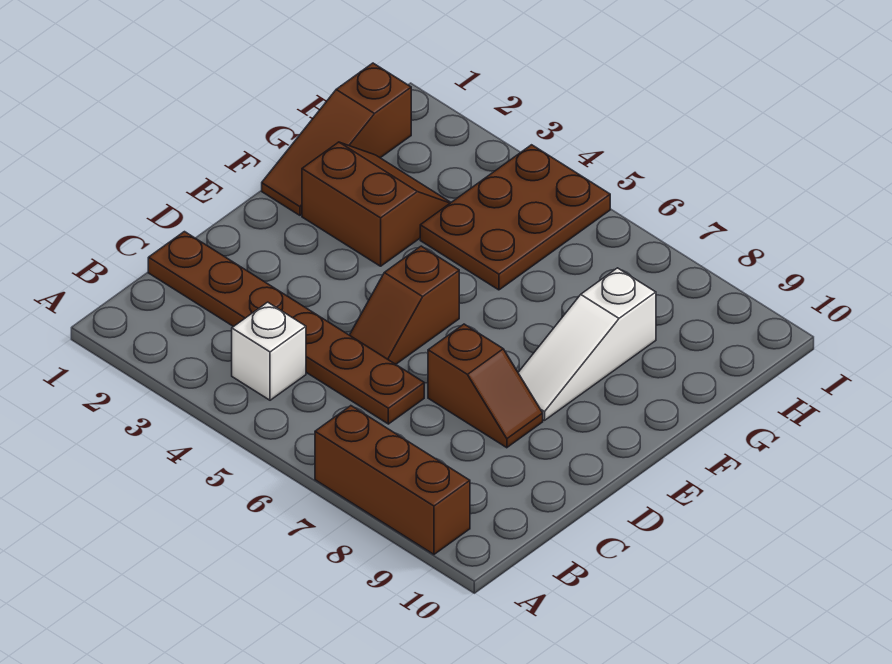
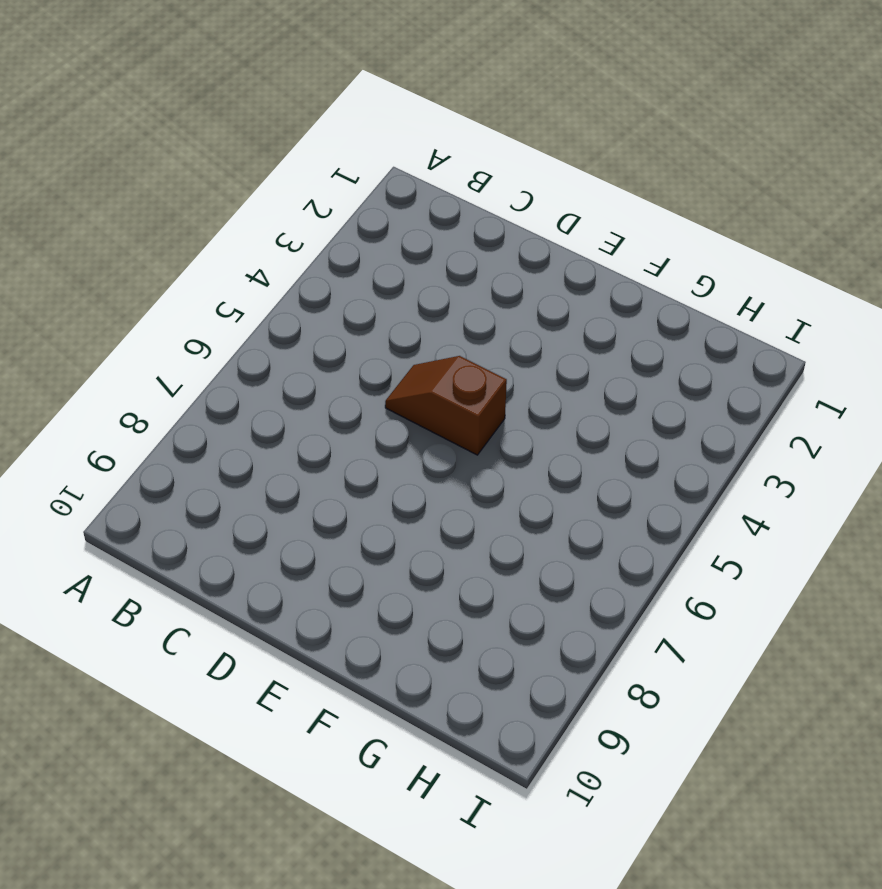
none -> brown brick A7:A9 level 1
none -> white brick B4 level 1

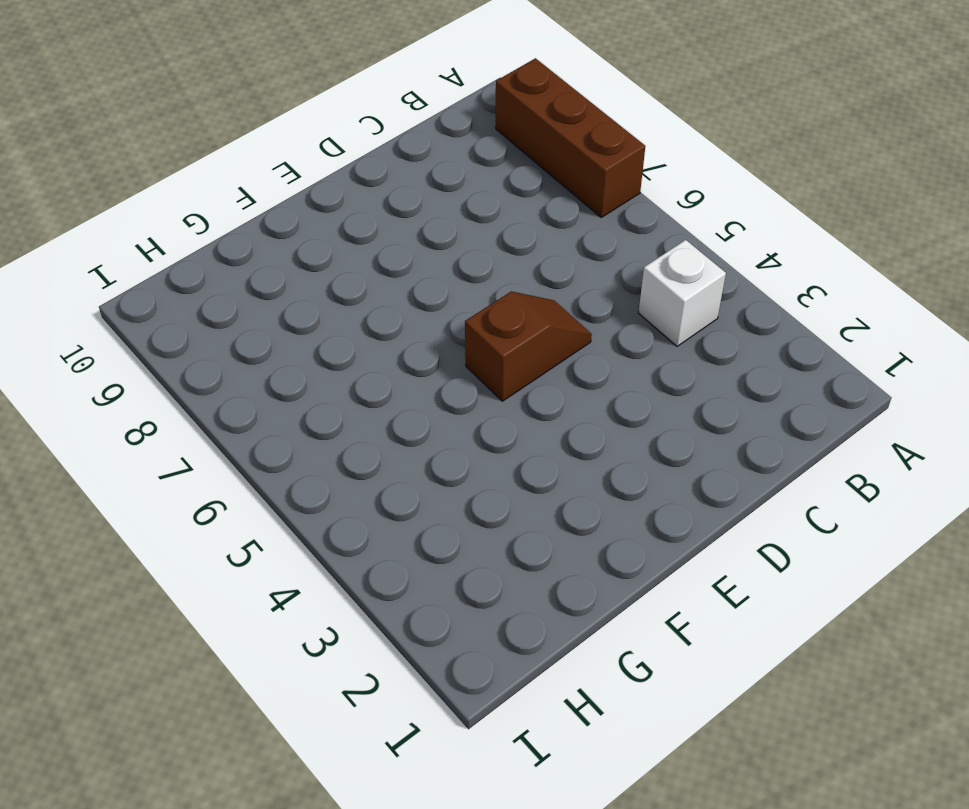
none -> brown plate C1:C6 level 1
none -> brown slope D7:D8 level 1 top 7

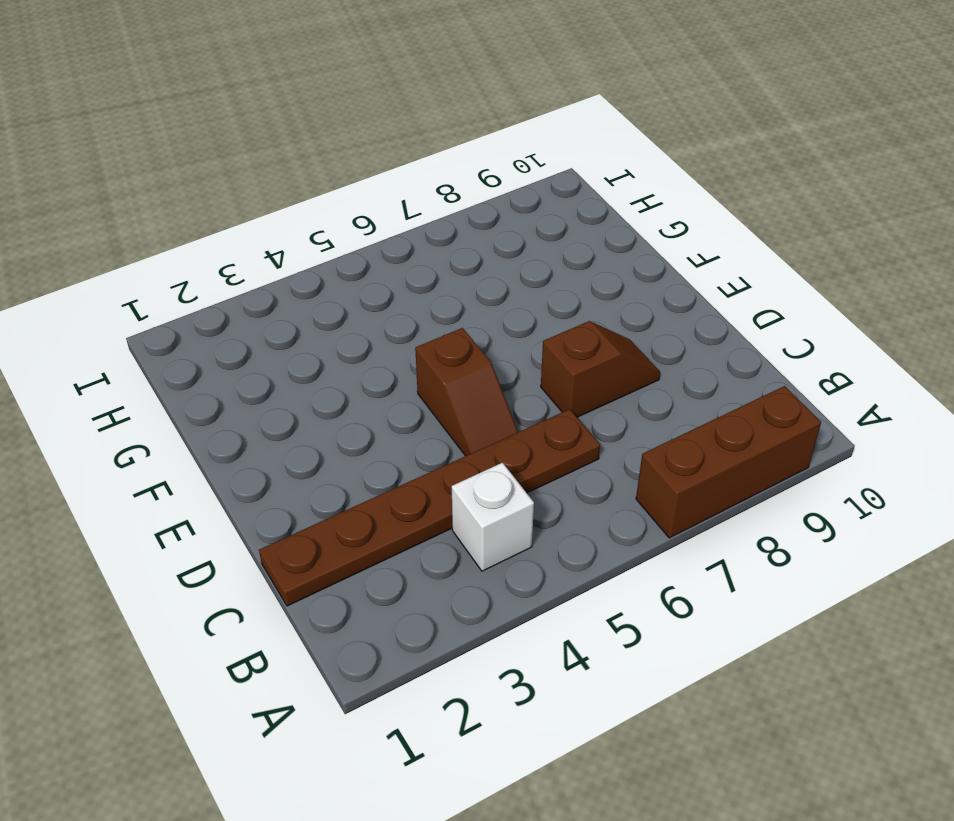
none -> white slope E8:G8 level 1 top G
none -> brown slope F1:H1 level 1 top H

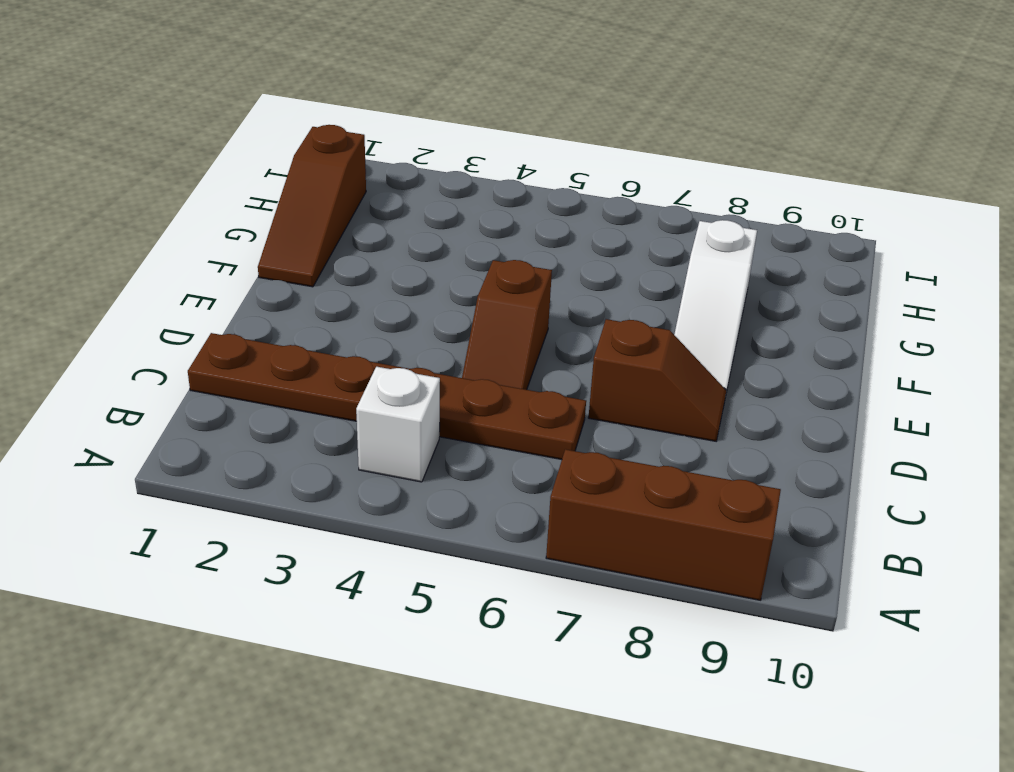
none -> brown slope F2:G3 level 1 top F
none -> brown plate G4:I5 level 1

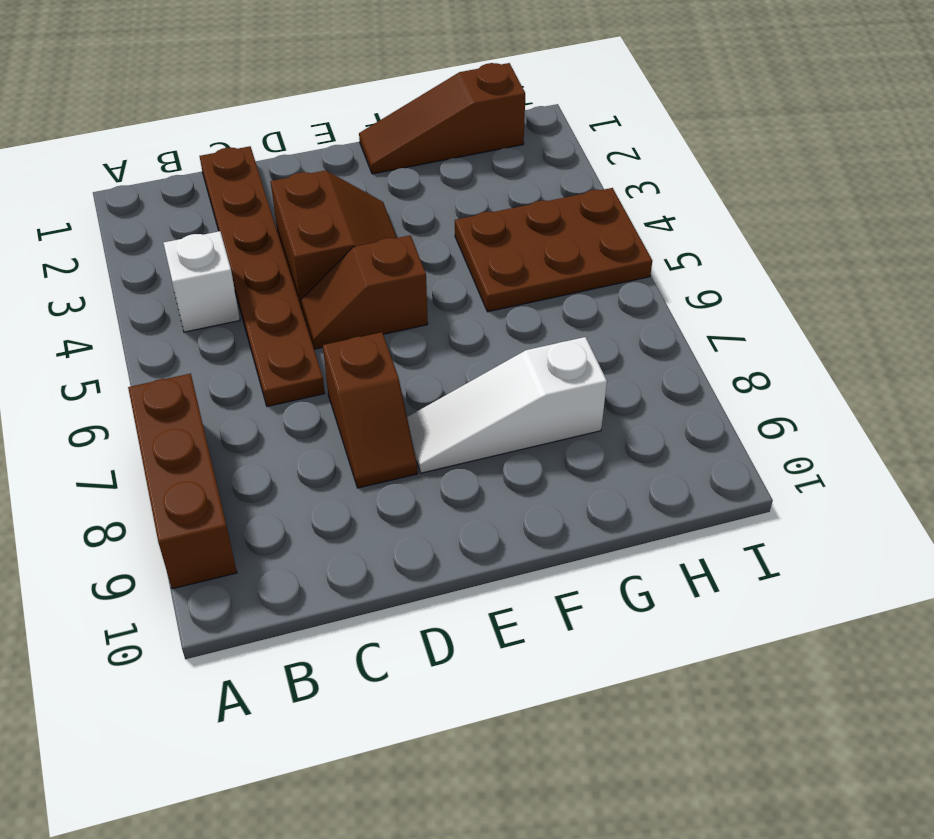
brown slope D3:E4 level 1 top D -> brown slope F2:G3 level 1 top F

